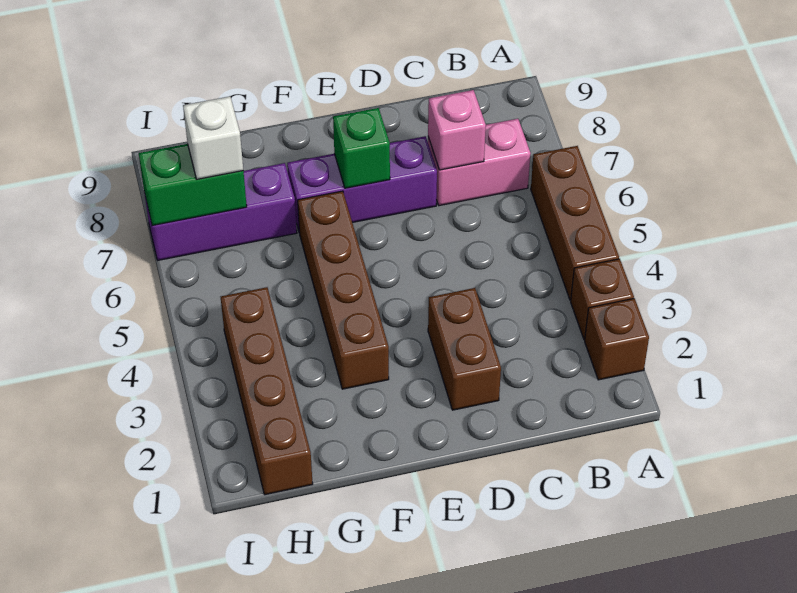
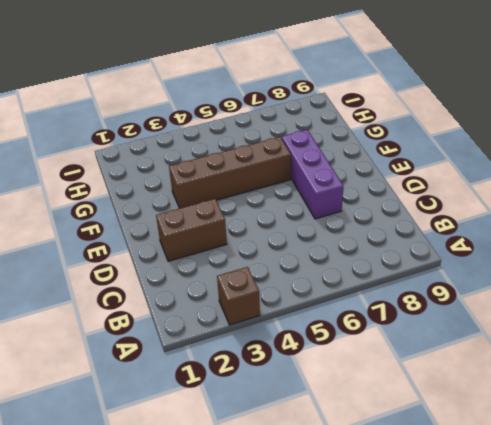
none -> brown brick A2 level 1
none -> brown brick A4:A6 level 1
none -> pink brick B7:C7 level 1

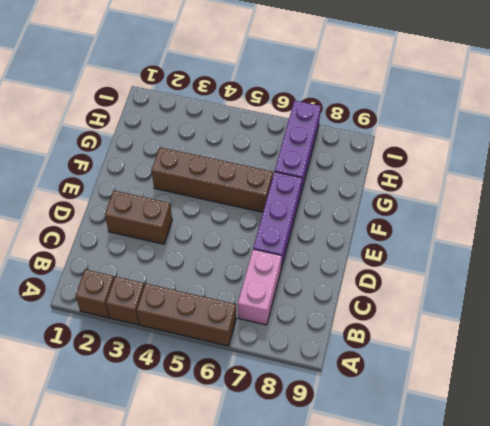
none -> brown brick H1:H4 level 1
none -> pink brick C7 level 2
none -> green brick E7 level 2

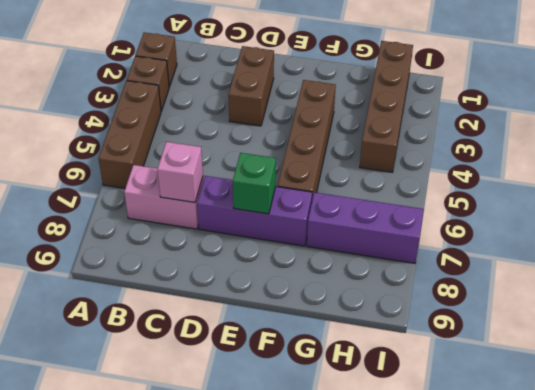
none -> green brick H7:I7 level 2
none -> white brick H7 level 3

